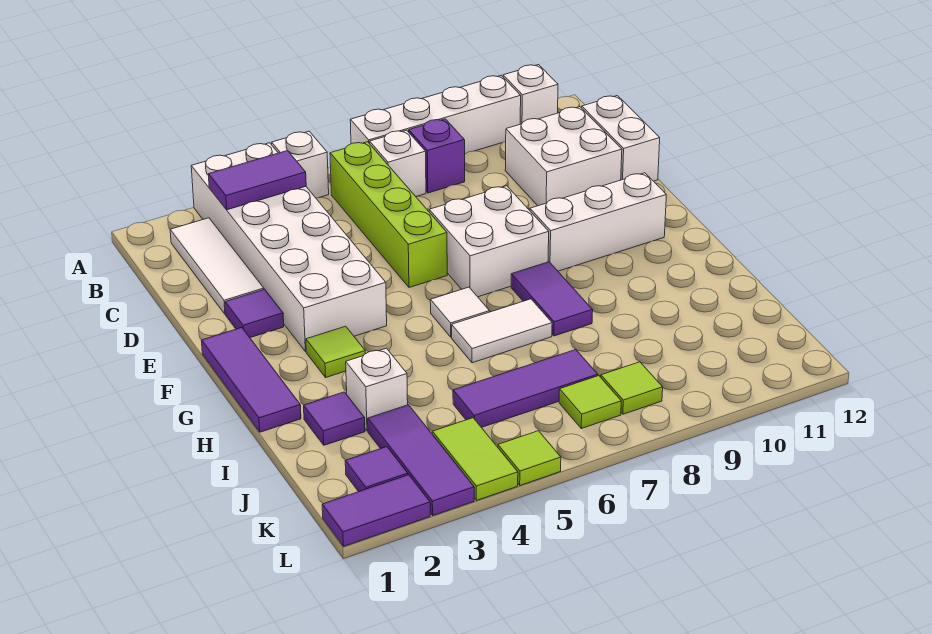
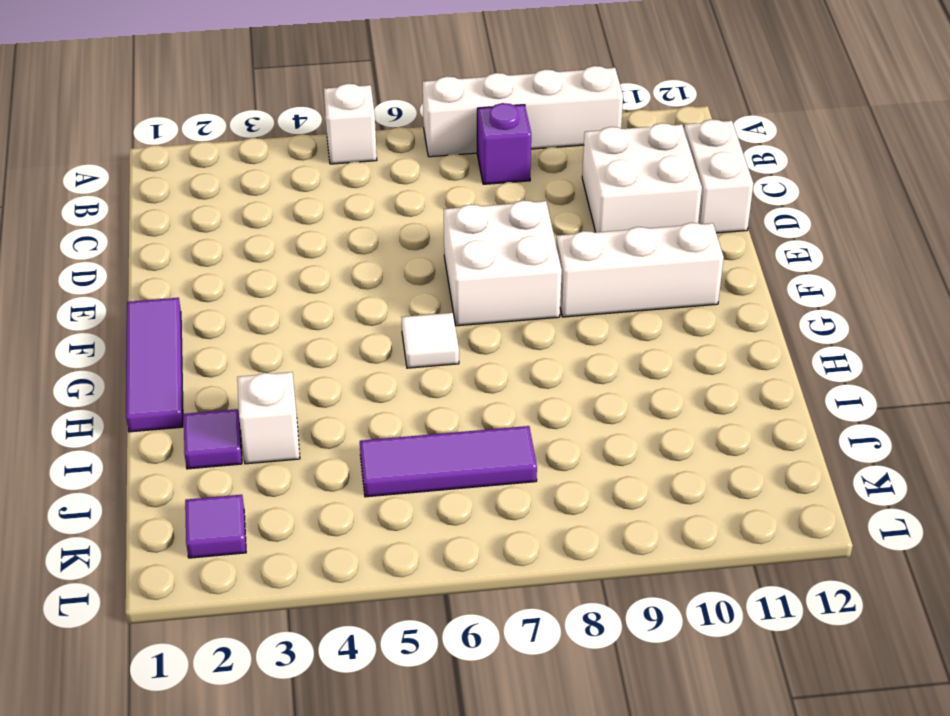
none -> white brick A3:F4 level 1
none -> white brick A11 level 1
none -> white tile B2:D2 level 1

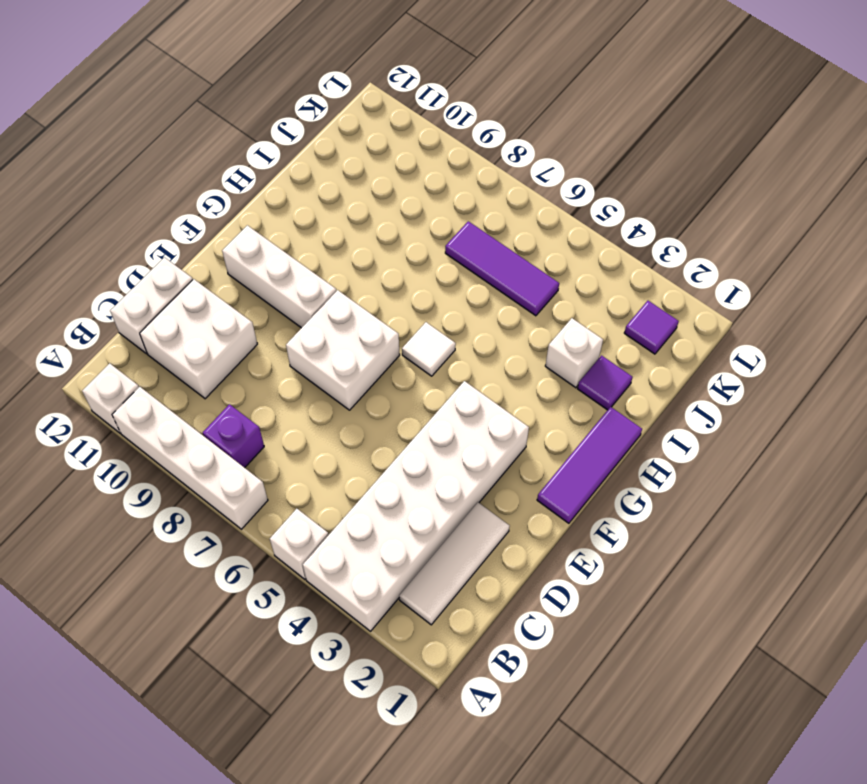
none -> lime brick B6:E6 level 1
none -> white brick B7 level 1
none -> purple tile E2 level 1

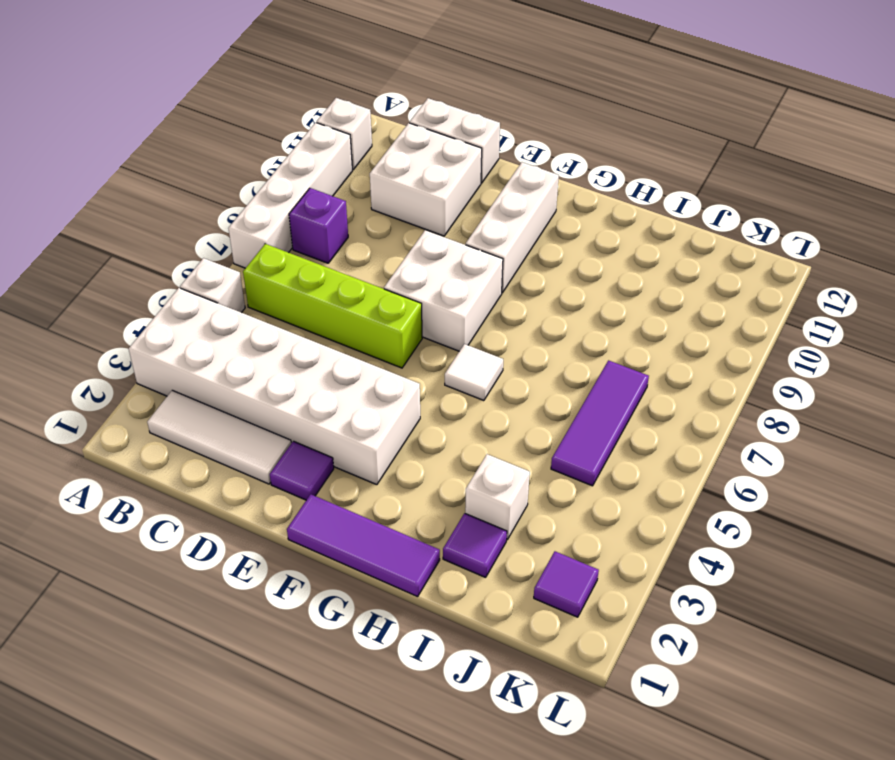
none -> white brick B7 level 1
none -> lime tile G3 level 1
none -> purple tile G8:H8 level 1

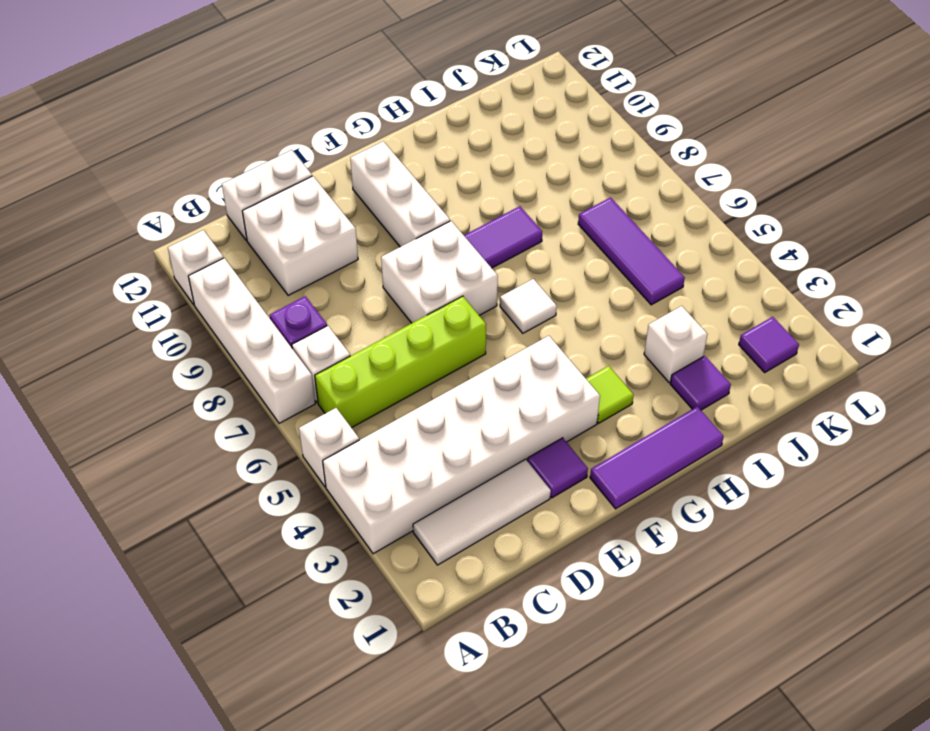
none -> white tile H6:H7 level 1
none -> purple tile J3:L3 level 1
none -> lime tile K4:L4 level 1

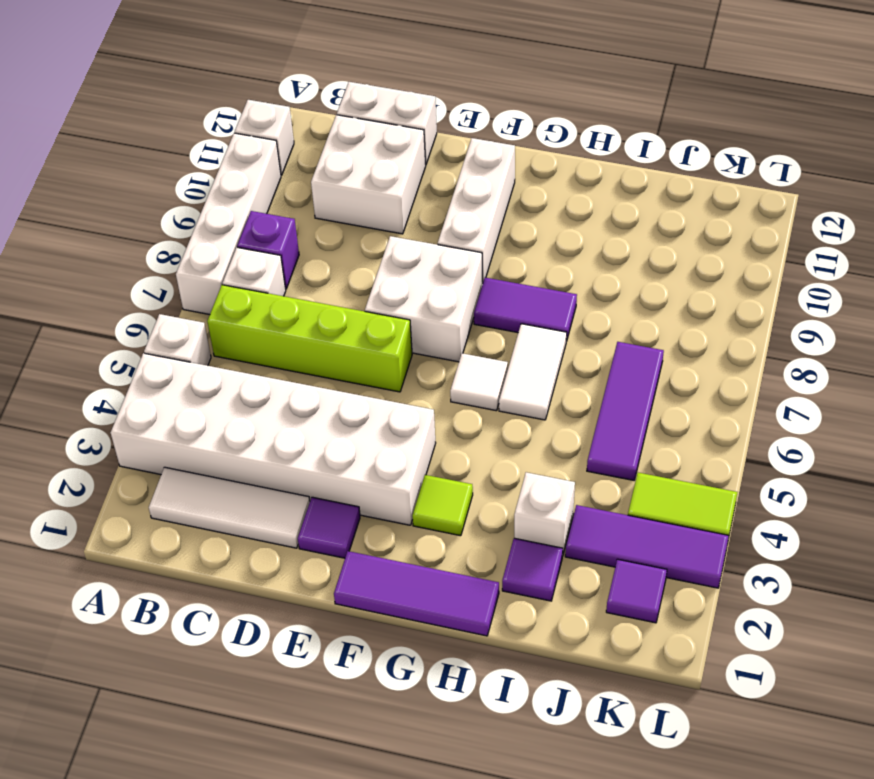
none -> lime tile K7 level 1
none -> lime tile K8 level 1
none -> purple tile L1:L2 level 1

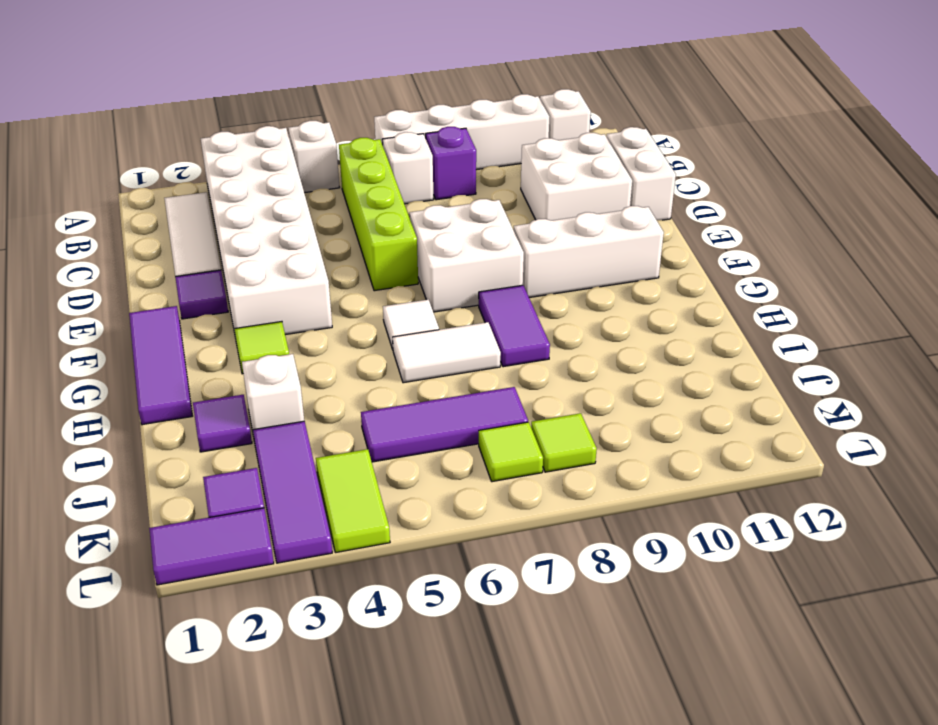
none -> lime tile L5 level 1
none -> purple tile B3:B4 level 2

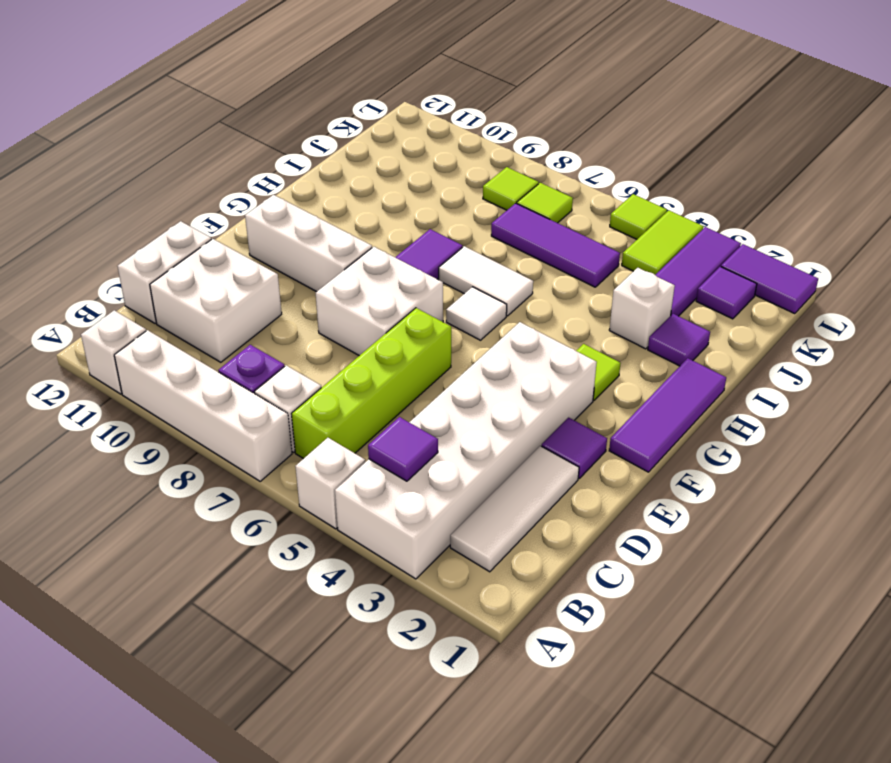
purple tile B4 level 2 -> purple tile B3:B4 level 2

